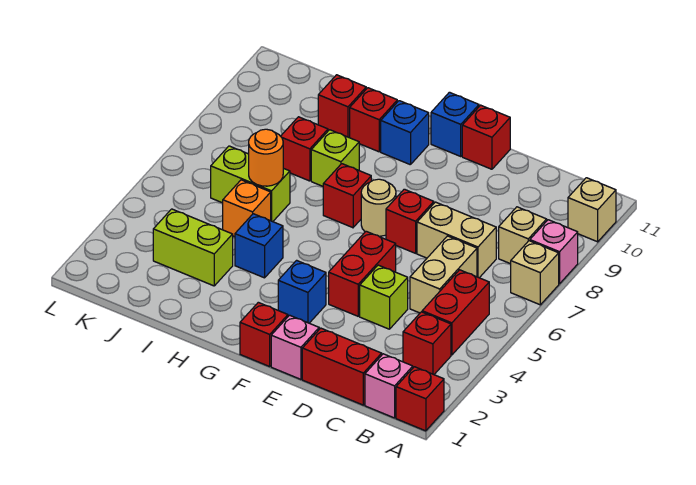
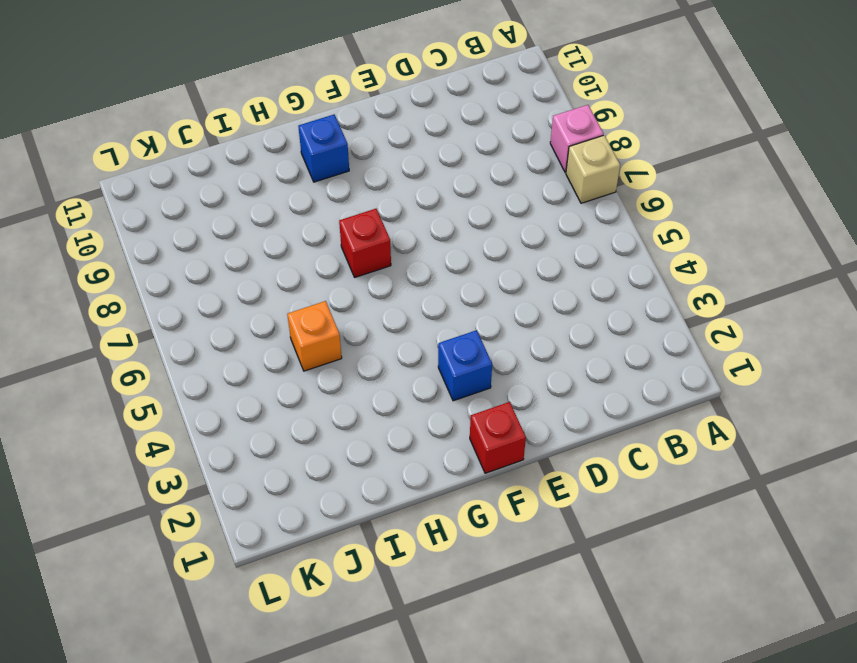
none -> red brick A1 level 1
none -> tan brick A10 level 1
none -> pink brick B1 level 1
none -> red brick B3 level 1

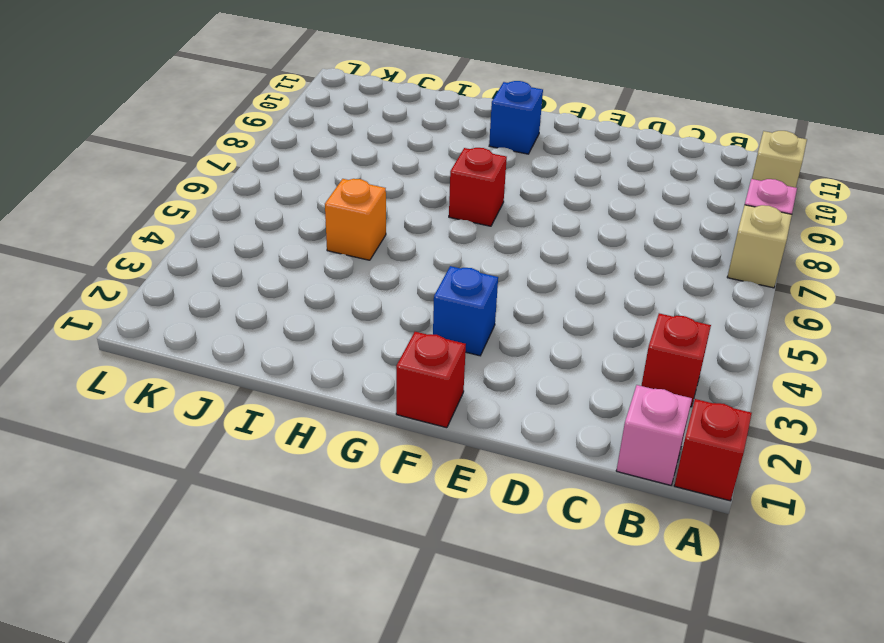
none -> red brick B4:B5 level 1
none -> tan brick B8 level 1
none -> red brick C1:D1 level 1
none -> tan brick C5:C6 level 1

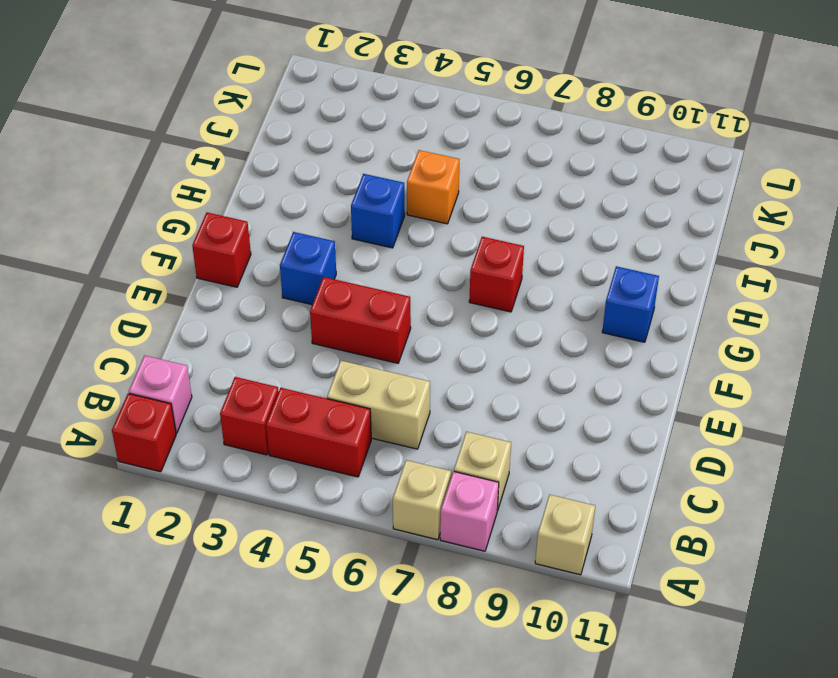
none -> red brick C1:D1 level 1
none -> tan brick C7:D7 level 1
none -> lime brick D4 level 1
none -> pink brick E1 level 1

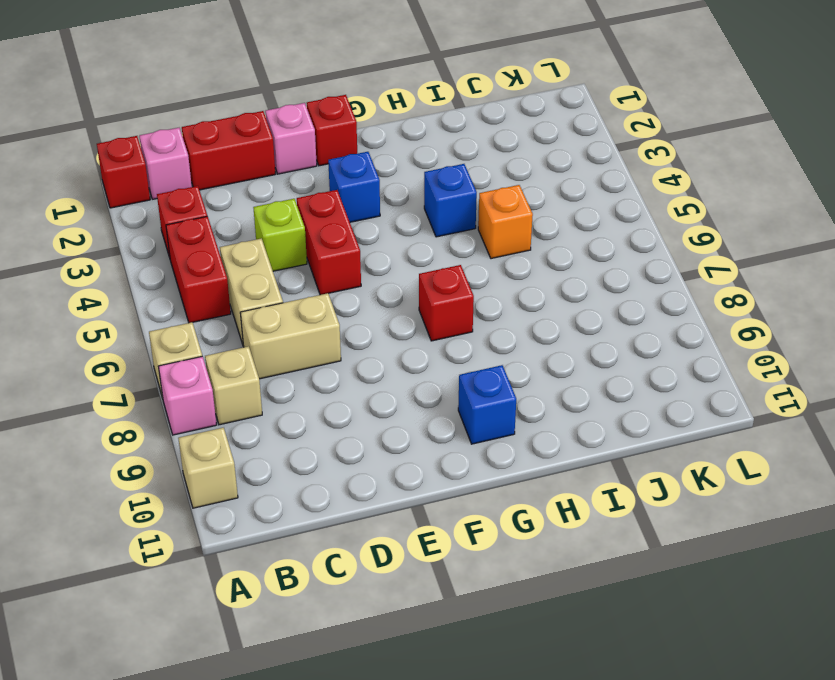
none -> red brick E7 level 1
none -> red brick E11 level 1
none -> tan round brick F7 level 1
none -> blue brick F11 level 1

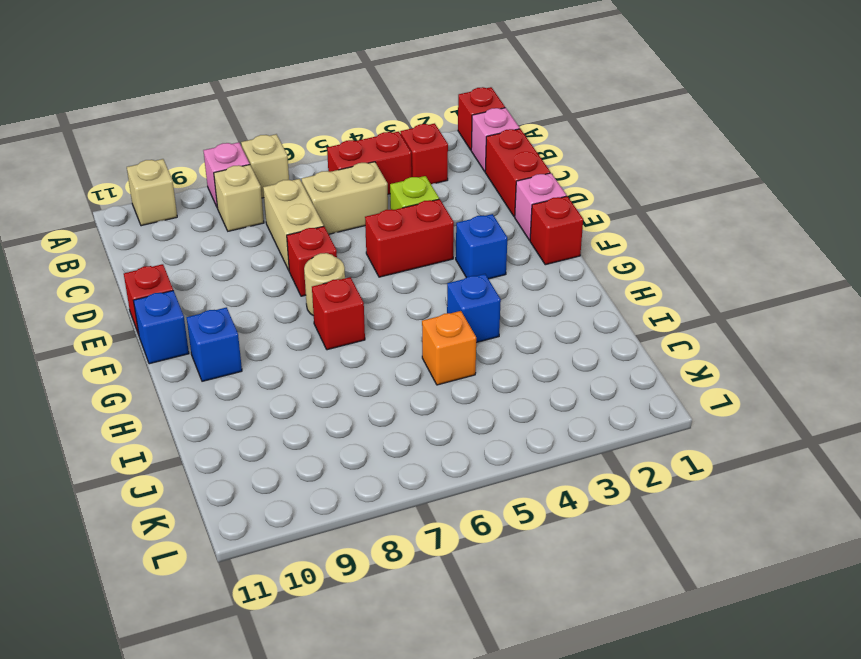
none -> lime brick H8 level 1
none -> red brick H10 level 1
none -> lime brick I3:J3 level 1
none -> lime brick I6:J6 level 1

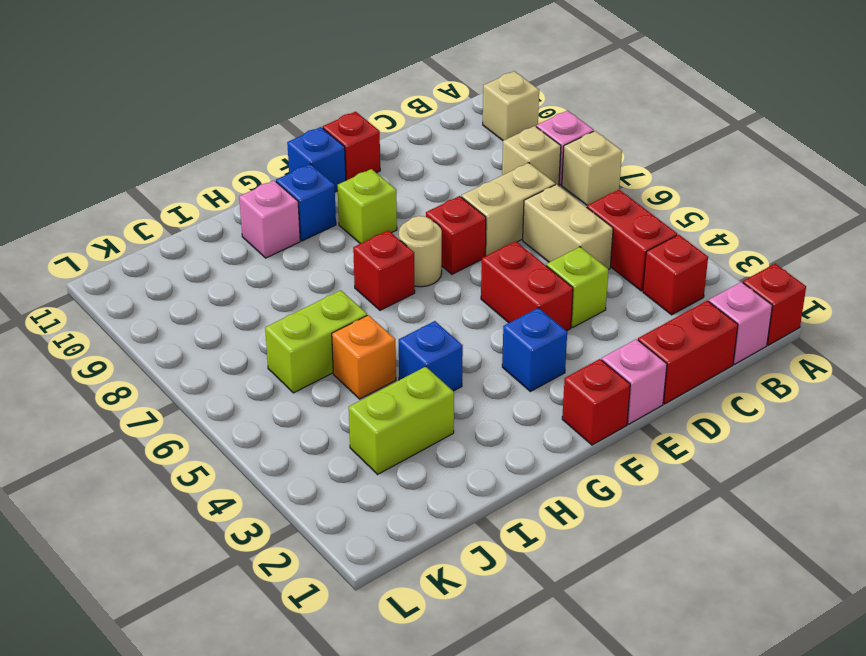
lime brick F9 level 1 -> lime brick H8 level 1
pink brick H10 level 1 -> red brick H10 level 1
none -> red brick I8 level 1
none -> red brick I10 level 1
none -> orange round brick I6 level 2

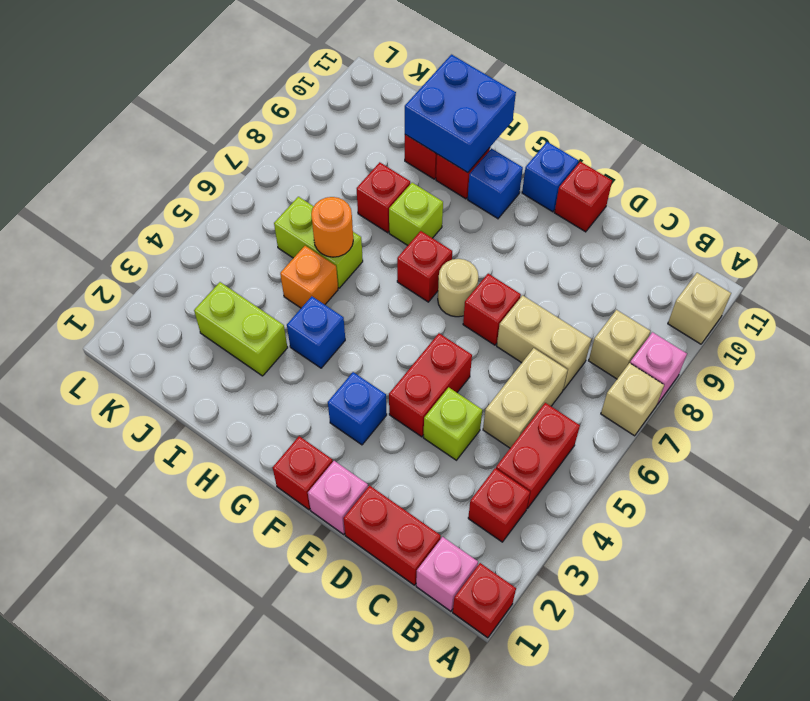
blue brick H10:I11 level 2 -> none

